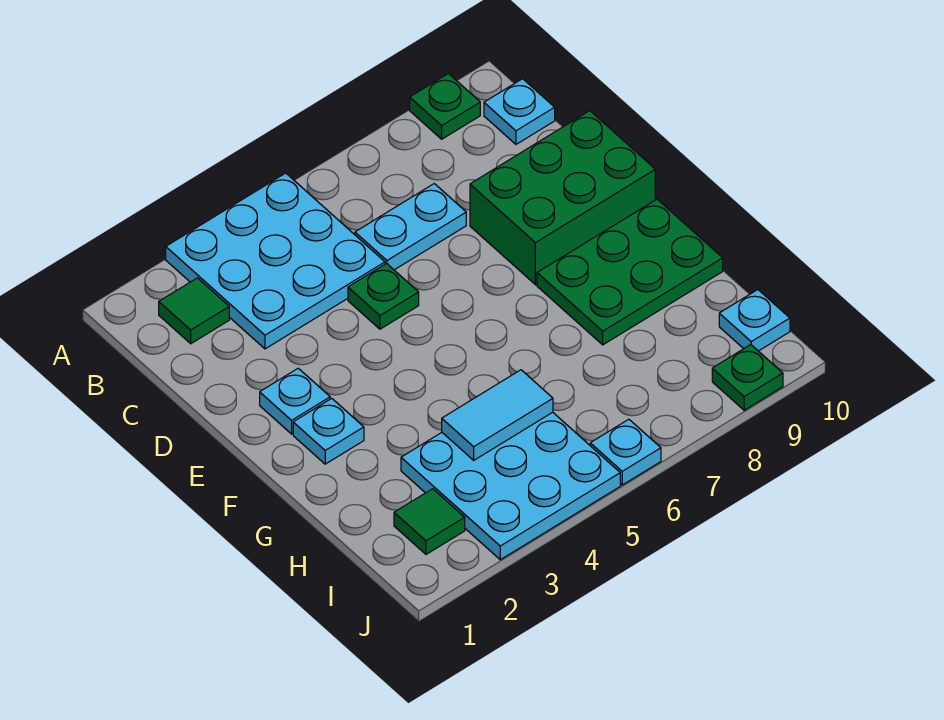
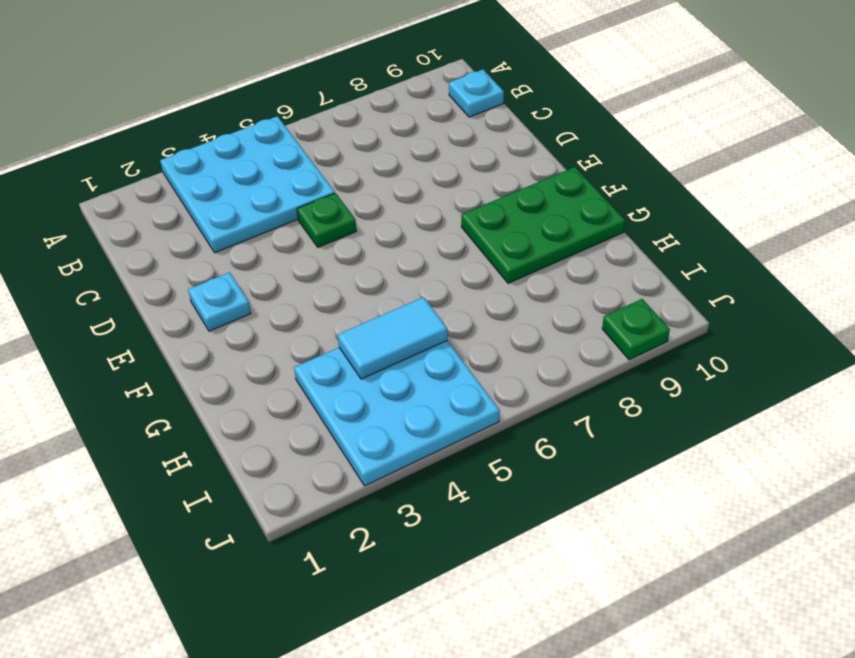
none -> green plate A9 level 1
none -> green tile B2 level 1
none -> cyan plate C6:C7 level 1

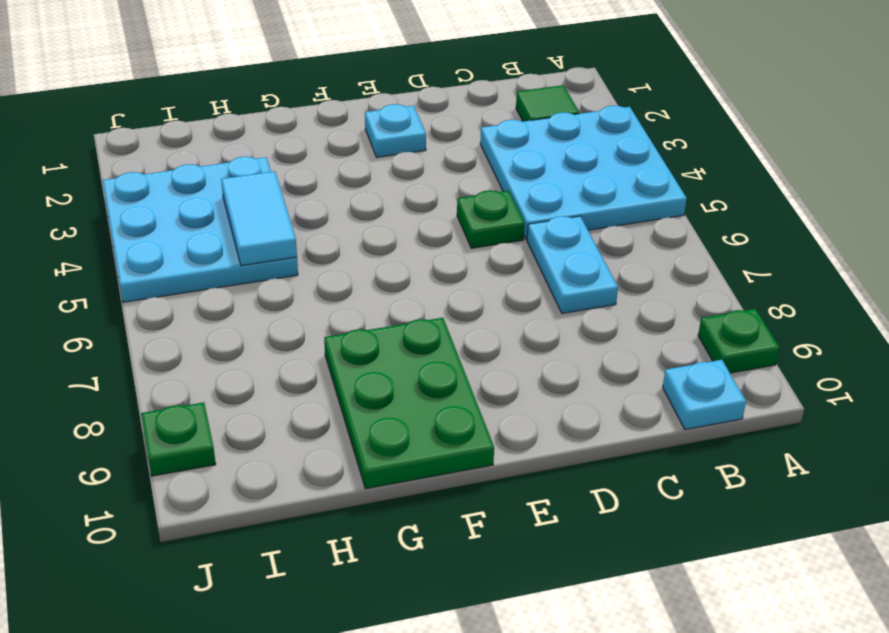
none -> green brick D8:E10 level 1
none -> cyan plate F2 level 1
none -> green tile I2 level 1

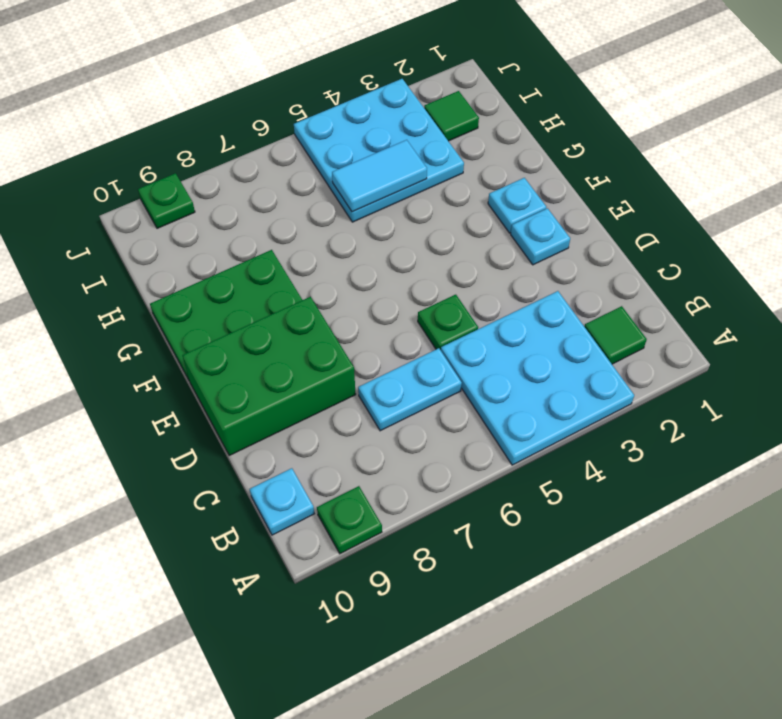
none -> cyan plate I10 level 1
none -> cyan plate J6 level 1

